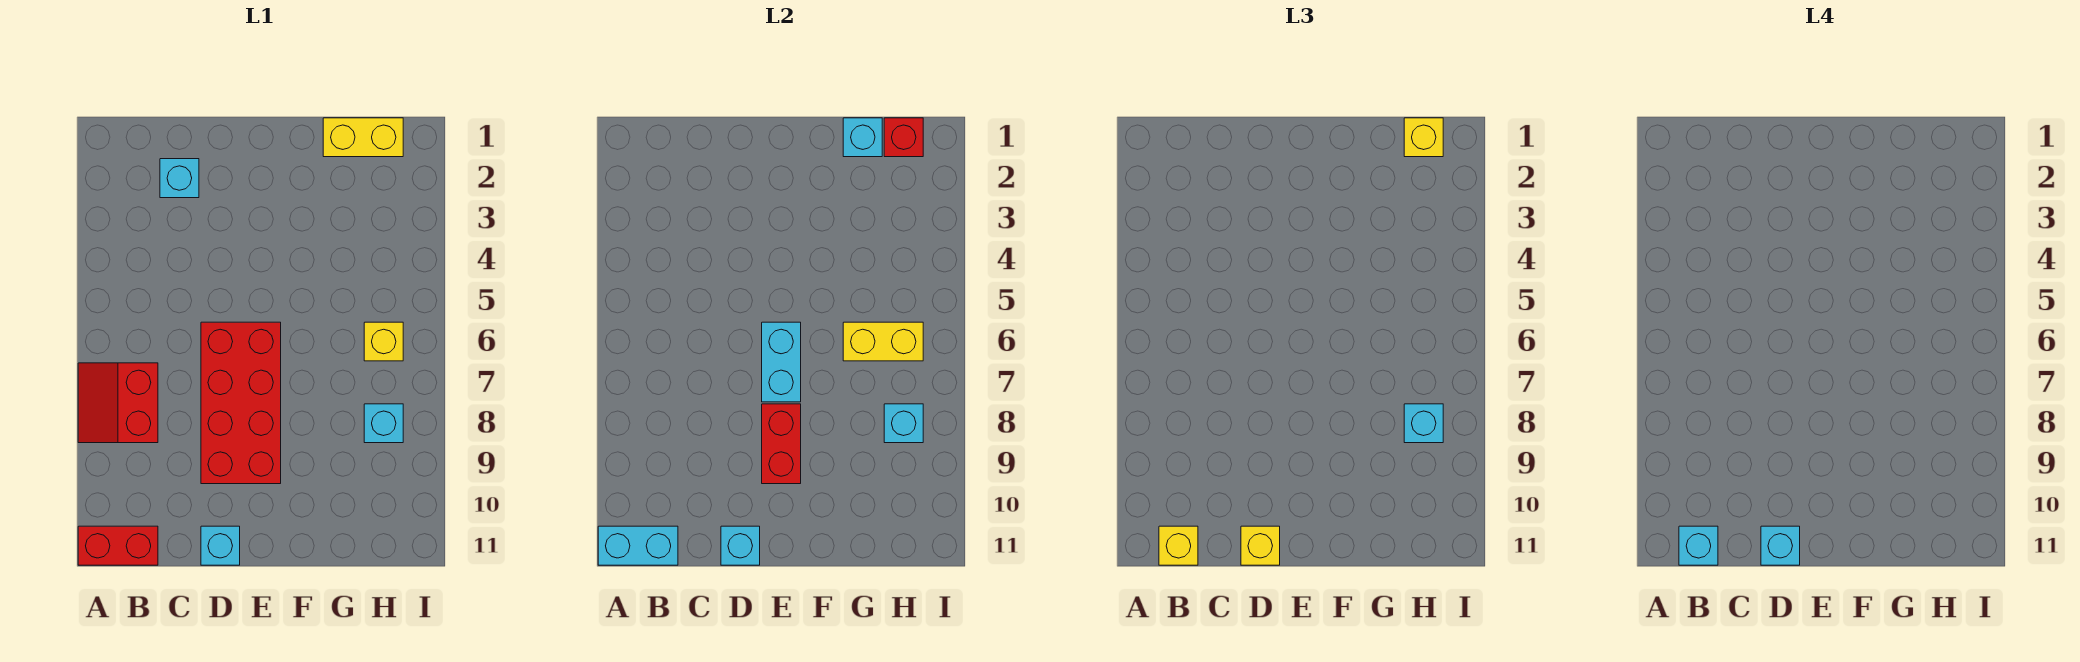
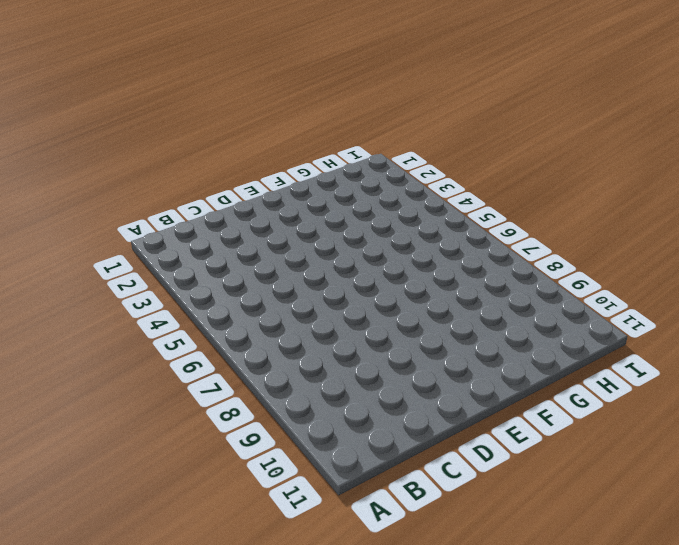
none -> red slope A7:B8 level 1 top B
none -> red brick A11:B11 level 1
none -> cyan brick C2 level 1

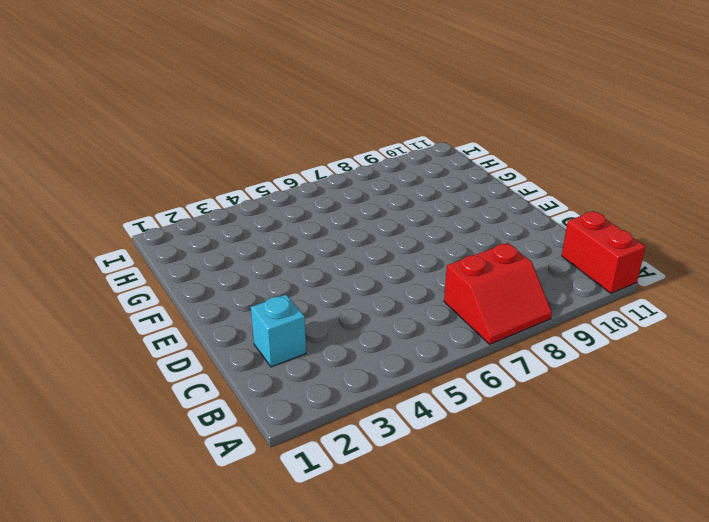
none -> red brick D6:E9 level 1
none -> cyan brick D11 level 1
none -> yellow brick G1:H1 level 1

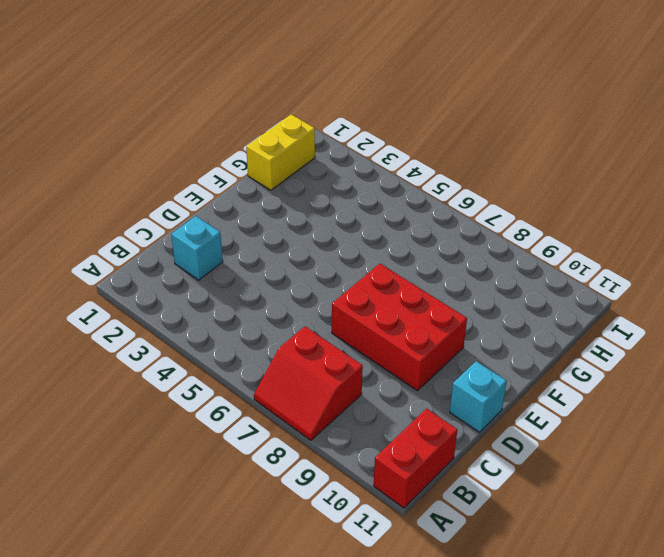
red brick D7:E9 level 1 -> red brick D6:E9 level 1
none -> yellow brick H6 level 1
none -> cyan brick H8 level 1
none -> cyan brick A11:B11 level 2

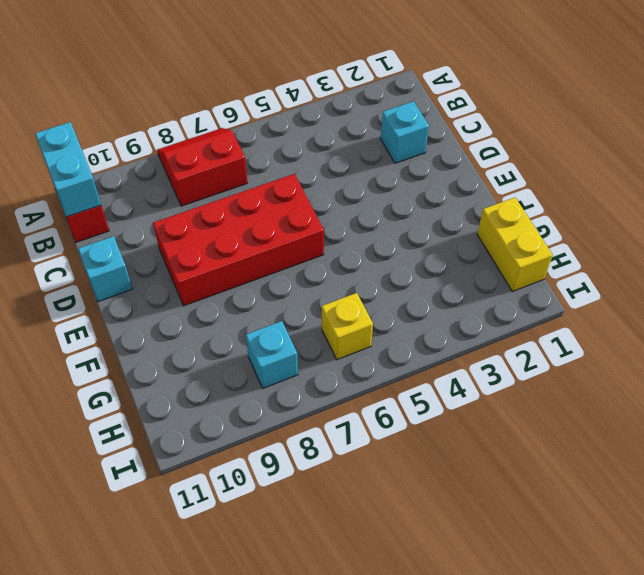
none -> cyan brick D11 level 2
none -> cyan brick E6:E7 level 2
none -> red brick E8:E9 level 2

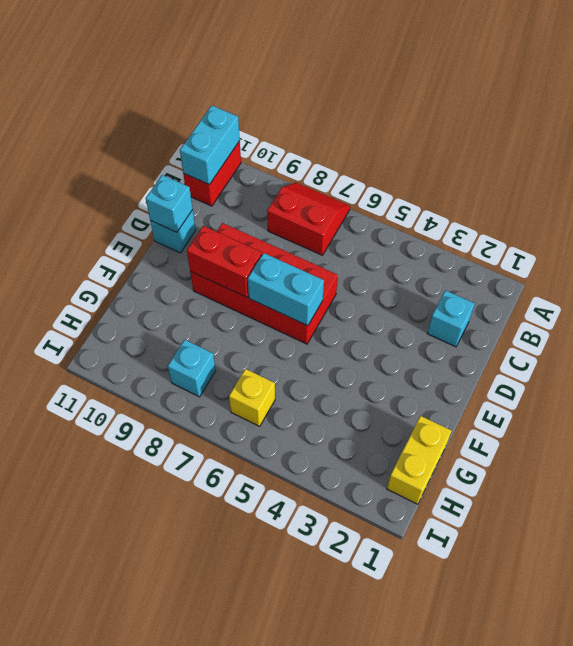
none -> cyan brick G1 level 2
none -> yellow brick G6:H6 level 2
none -> red brick H1 level 2

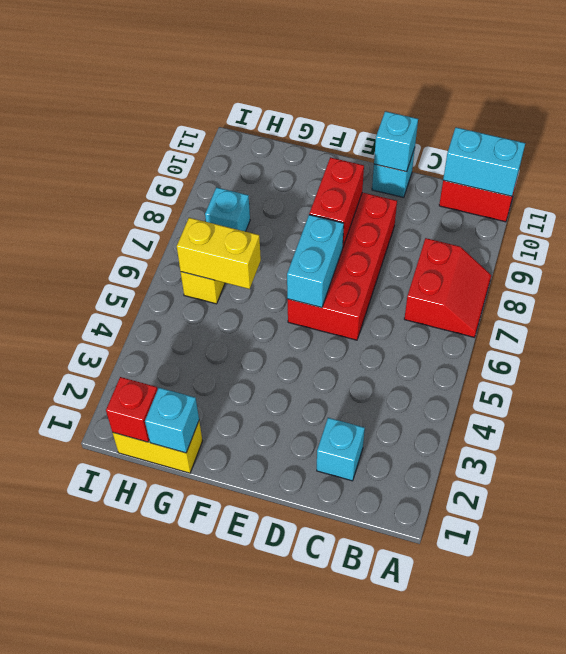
none -> cyan brick H8 level 2
none -> yellow brick B11 level 3
none -> yellow brick D11 level 3

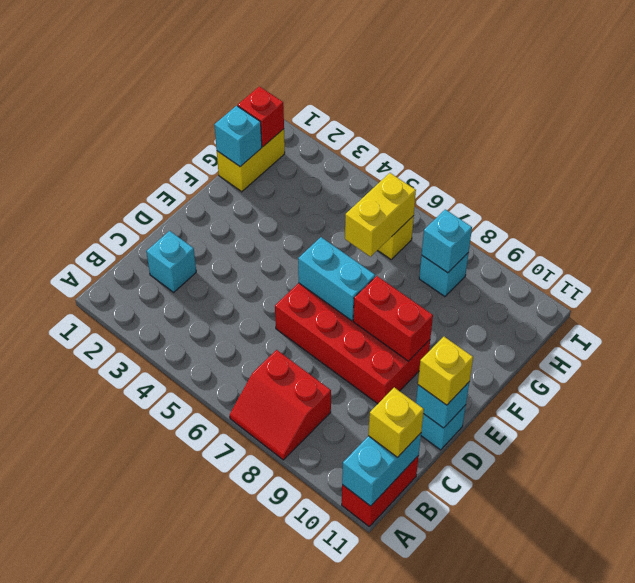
none -> yellow brick H1 level 3
none -> cyan brick H8 level 3
none -> cyan brick B11 level 4

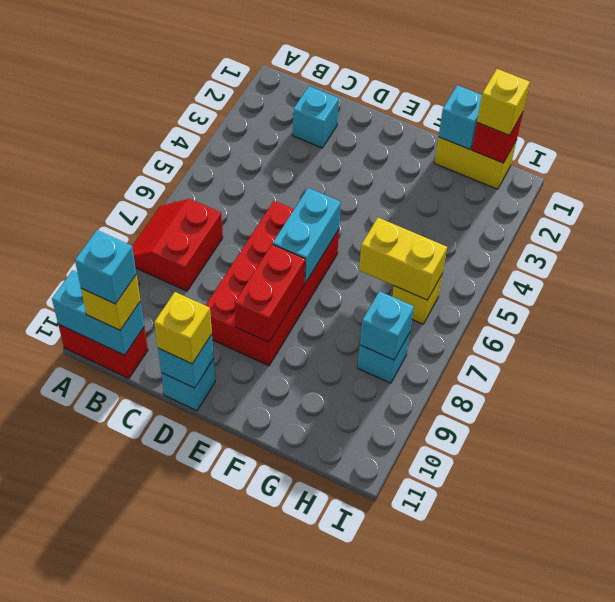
none -> cyan brick H8 level 3
none -> cyan brick D11 level 4

